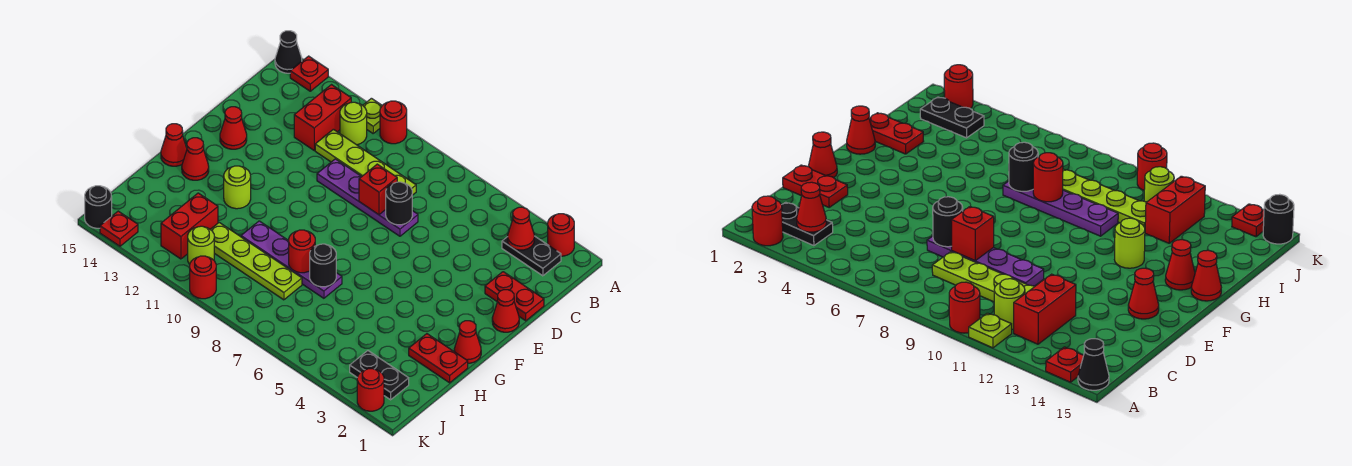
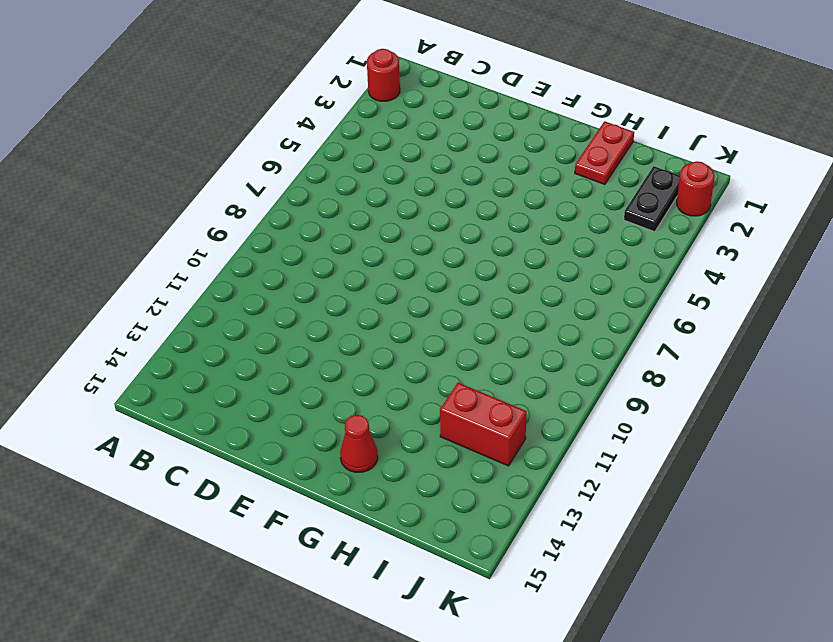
none -> red round brick A10 level 1
none -> lime plate A11 level 1
none -> red plate A14 level 1
none -> black cone A15 level 1

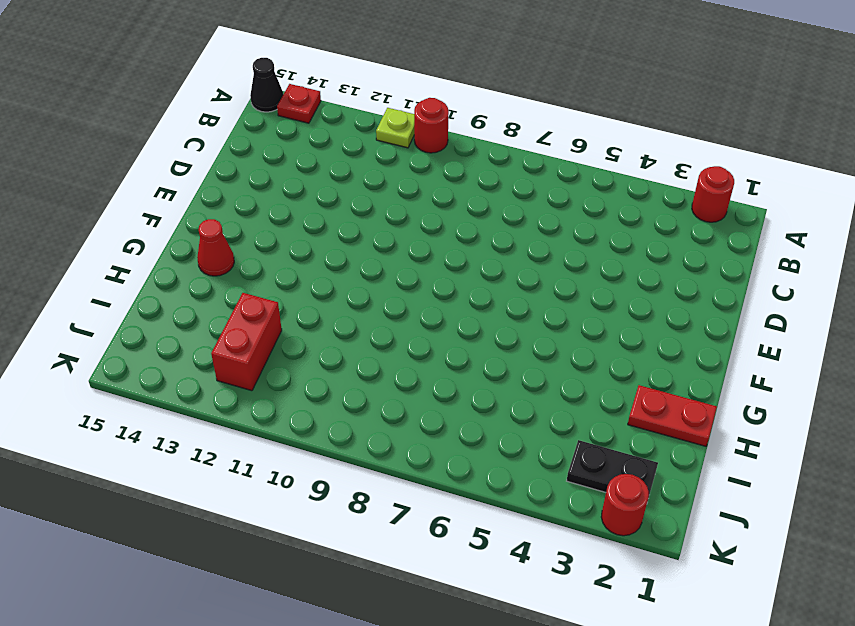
none -> black plate B2:B3 level 1
none -> lime round brick B11 level 1
none -> red brick B12:C12 level 1
none -> lime plate C8:C11 level 1

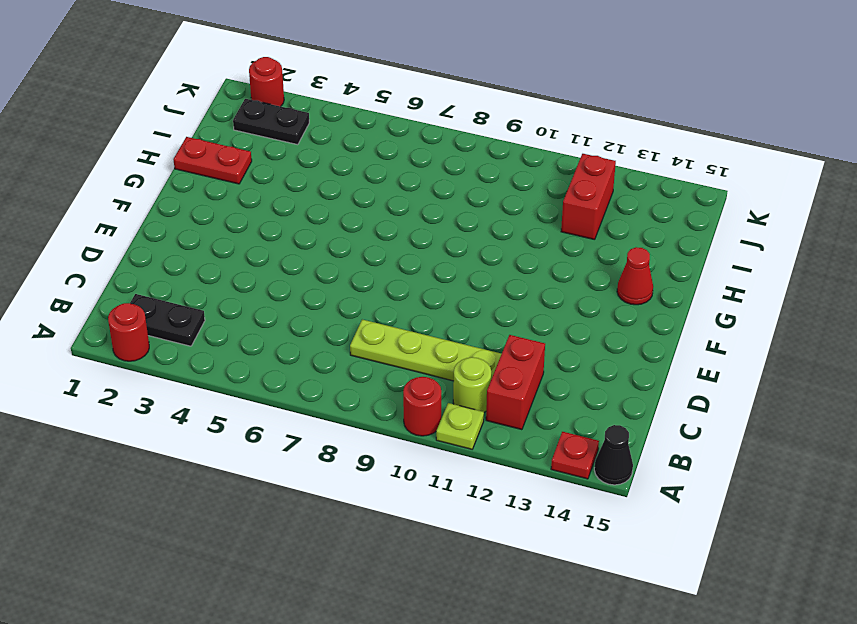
none -> red plate D1:D2 level 1
none -> purple plate D7:D10 level 1
none -> red cone E1 level 1
none -> red cone E14 level 1

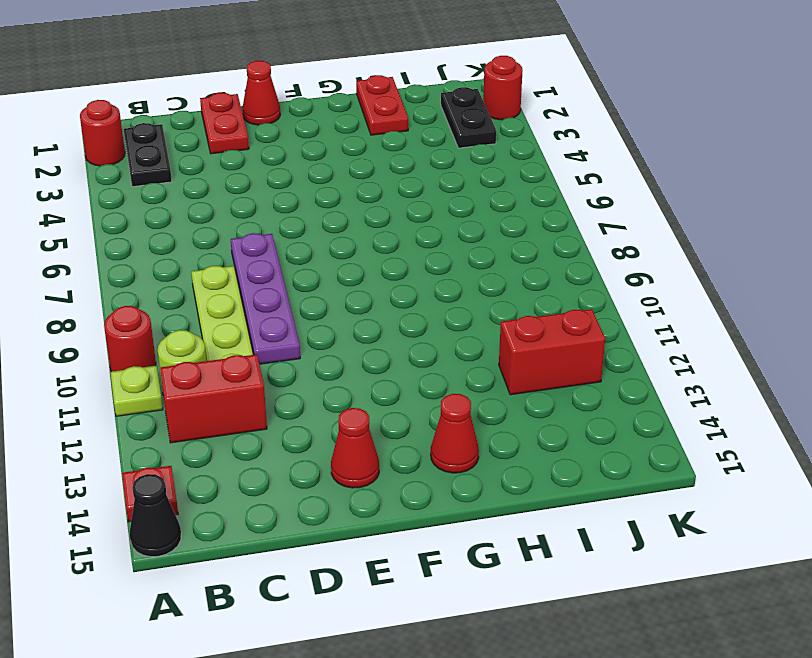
none -> red cone G1 level 1
none -> lime round brick G12 level 1
none -> red cone G15 level 1
none -> purple plate H7:H10 level 1

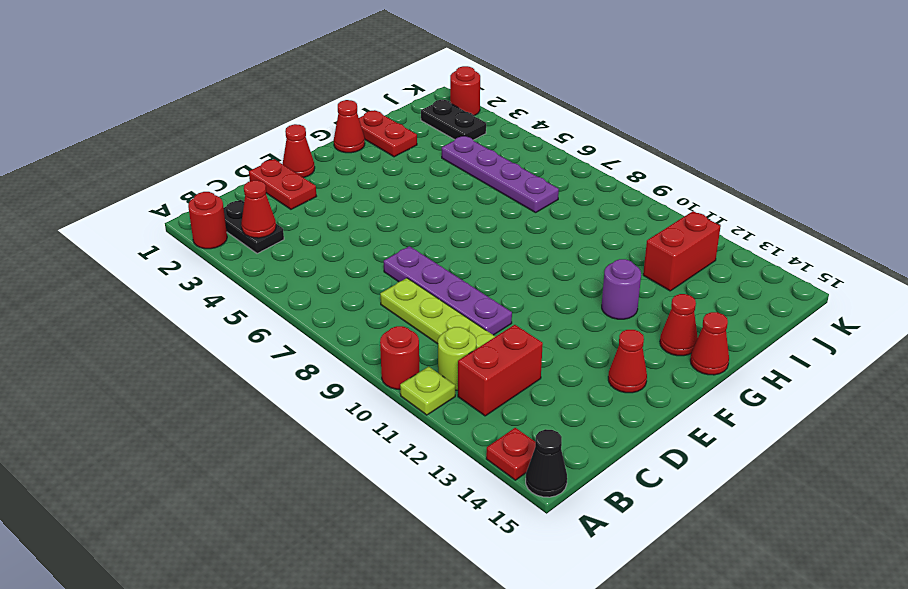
purple round brick G12 level 1 -> lime round brick G12 level 1
purple plate I4:I7 level 1 -> purple plate H7:H10 level 1
none -> lime plate I8:I11 level 1
none -> lime round brick J11 level 1
none -> red round brick K10 level 1
none -> red plate K14 level 1

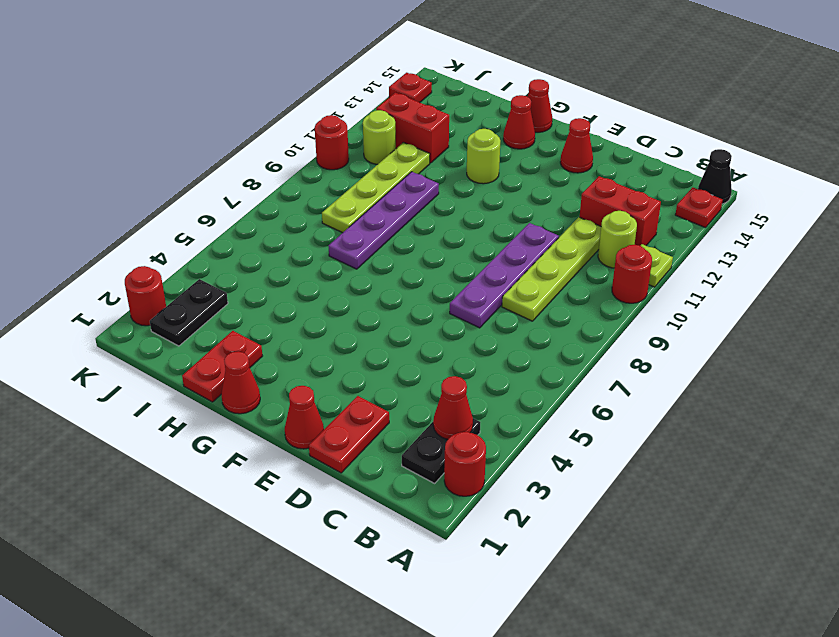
none -> black round brick K15 level 1
none -> black round brick D7 level 2
none -> red brick D8 level 2
none -> black round brick H7 level 2

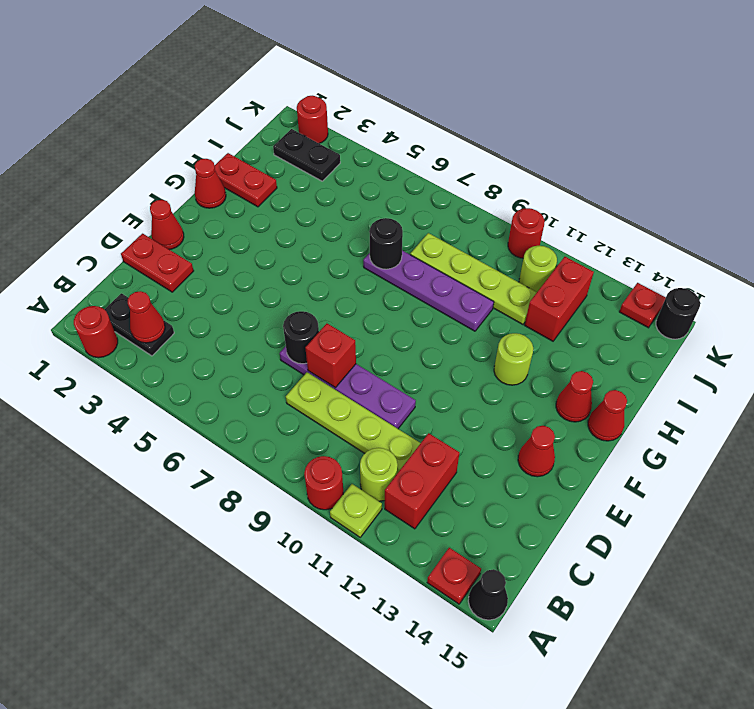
none -> red round brick H8 level 2

